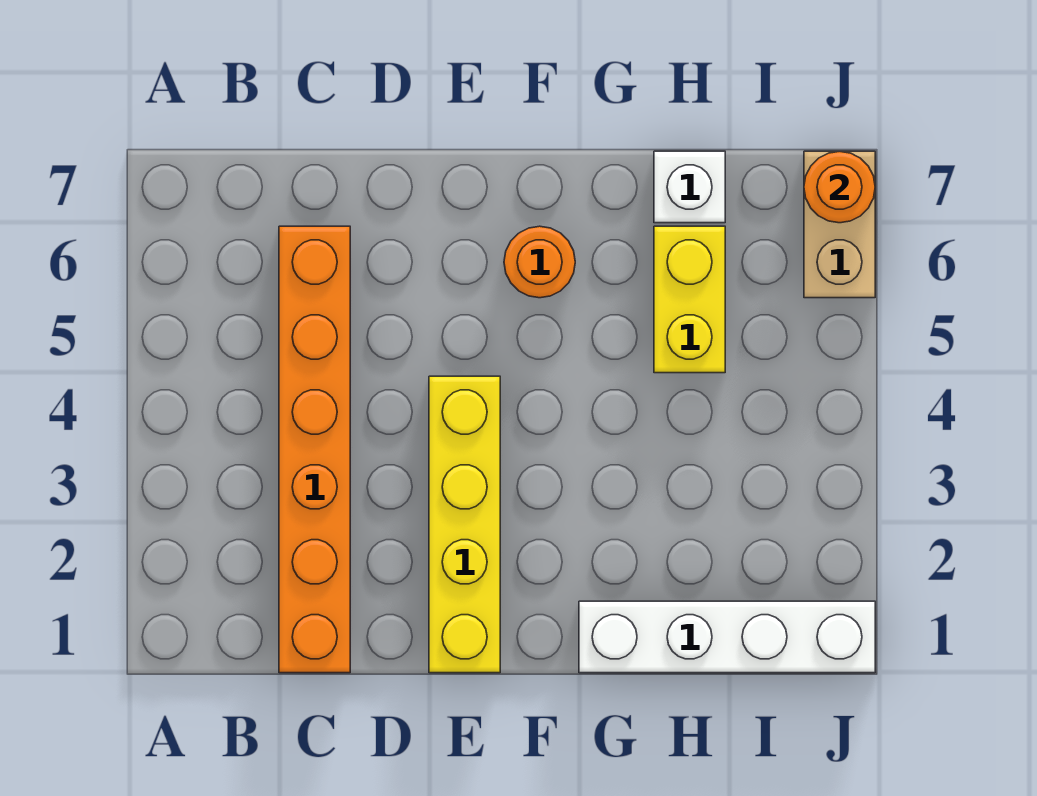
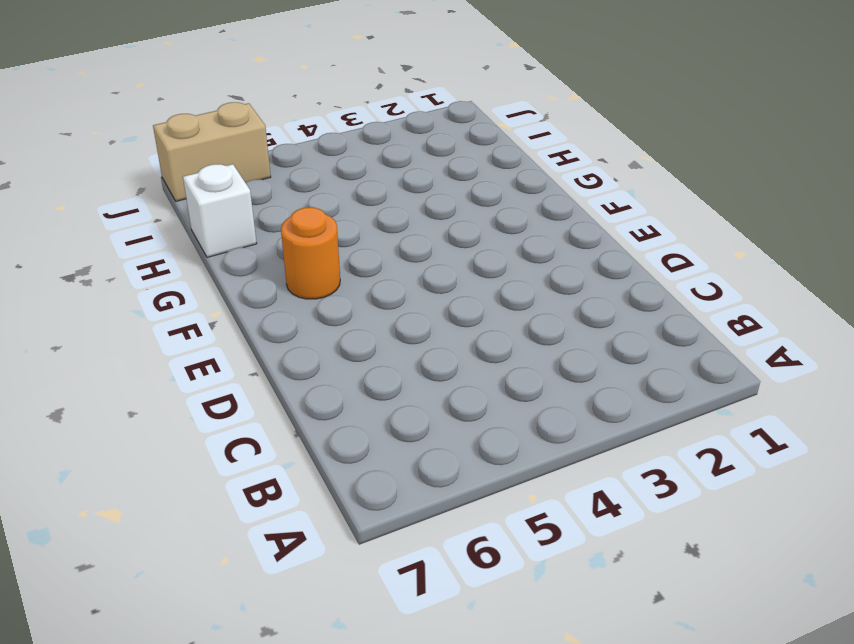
none -> orange brick C1:C6 level 1
none -> yellow brick E1:E4 level 1

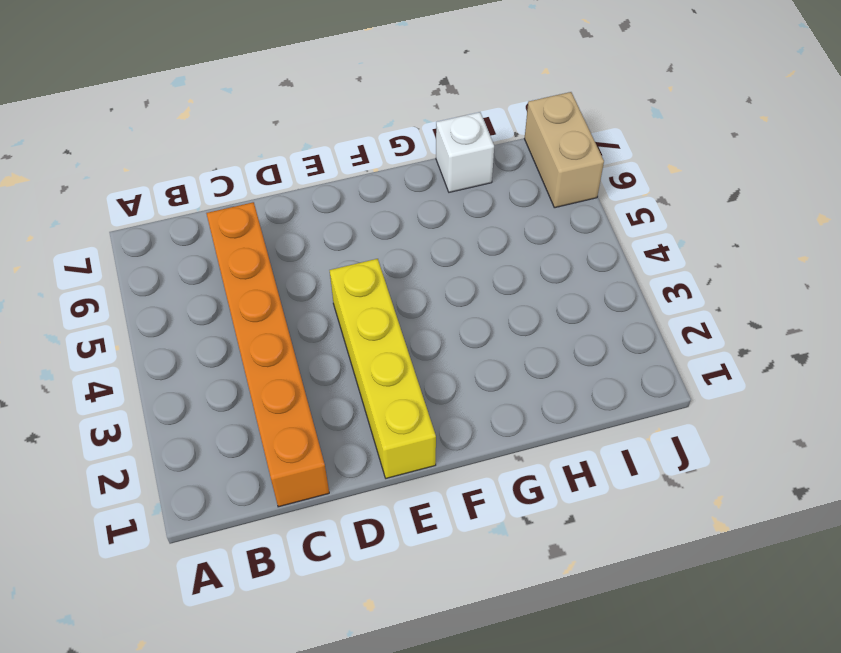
none -> orange round brick F6 level 1
none -> white brick G1:J1 level 1

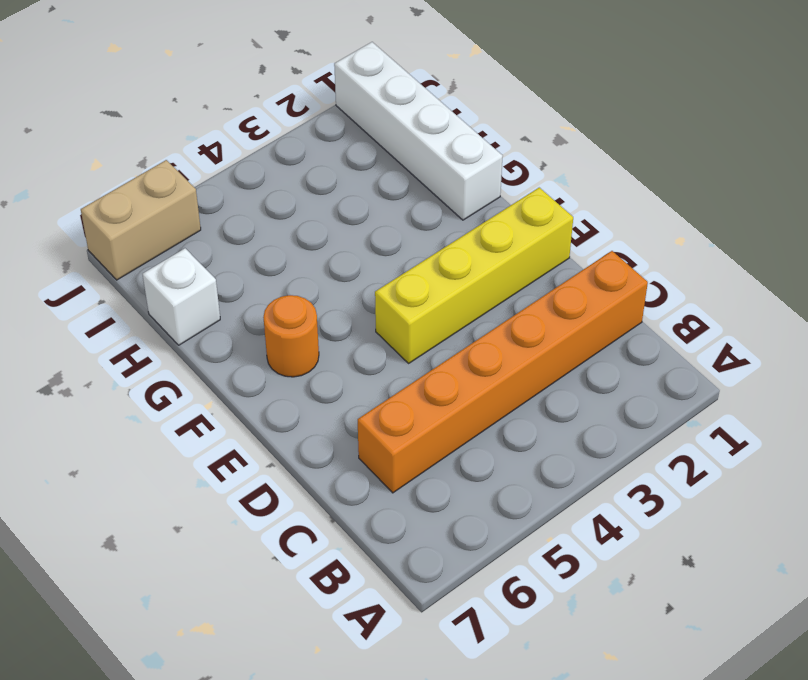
none -> yellow brick H5:H6 level 1
none -> orange round brick J7 level 2

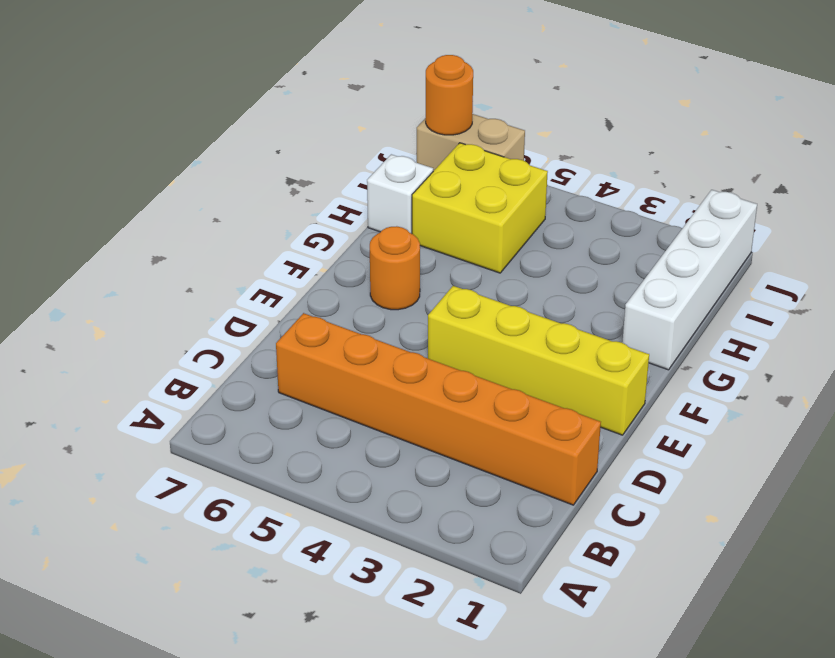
yellow brick H5:I6 level 1 -> yellow brick H5:H6 level 1

